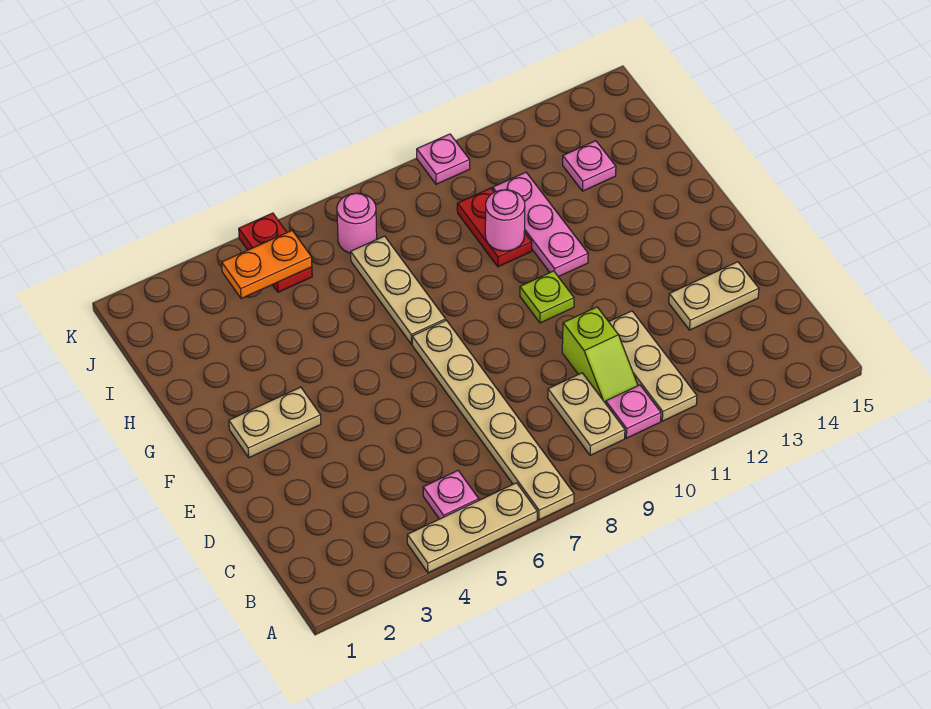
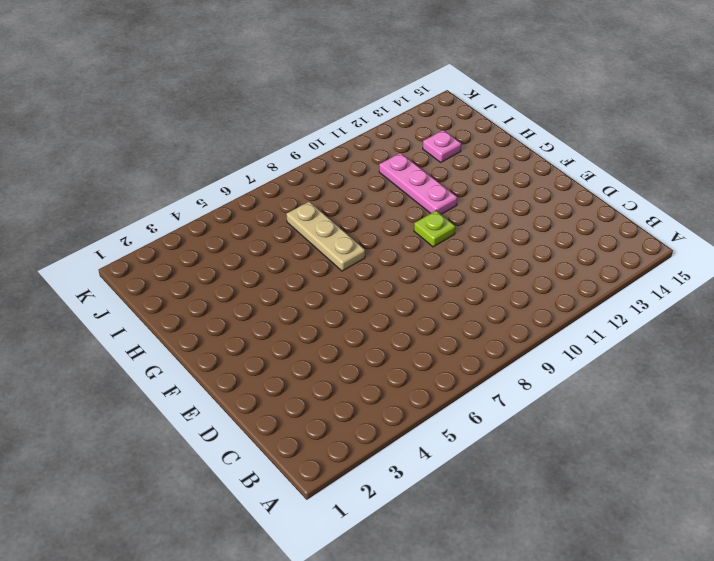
none -> tan plate A4:A6 level 1
none -> tan plate A7:F7 level 1
none -> pink plate B5 level 1

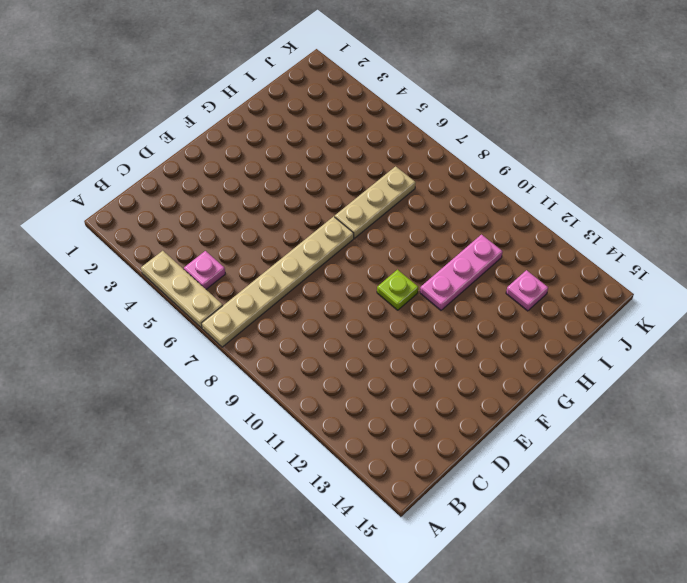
none -> tan plate B9:C9 level 1
none -> pink plate B10 level 1
none -> tan plate B11:D11 level 1

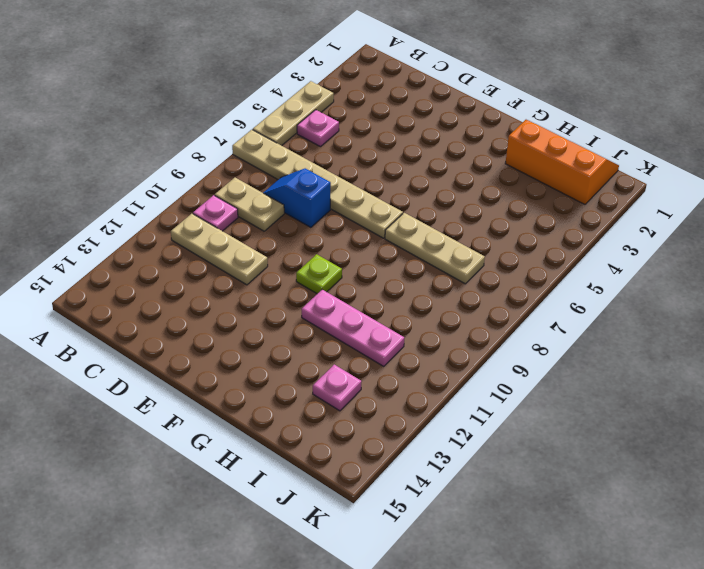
blue slope C8:D8 level 1 top D -> none
orange slope H1:J2 level 1 top 2 -> none
none -> lime slope C10:D10 level 1 top D
none -> tan plate D13:D14 level 1
none -> tan plate F2:F3 level 1

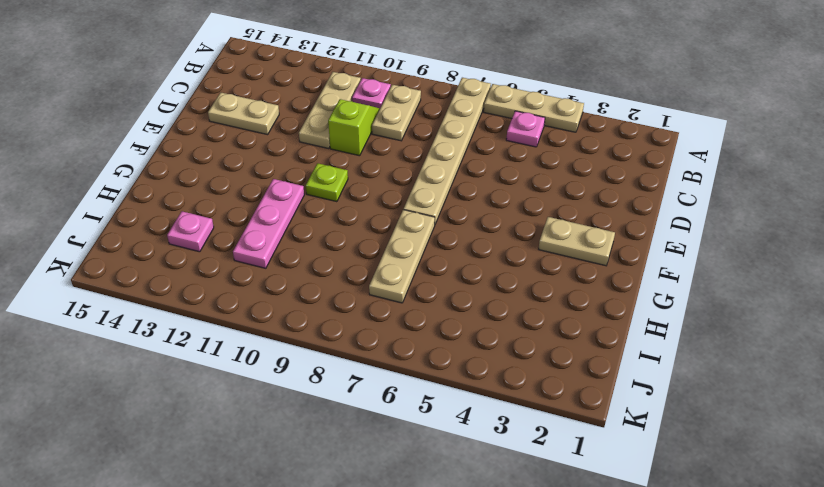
none -> red plate H10:I10 level 1
none -> red plate J5:K5 level 1
none -> pink round brick J7 level 1

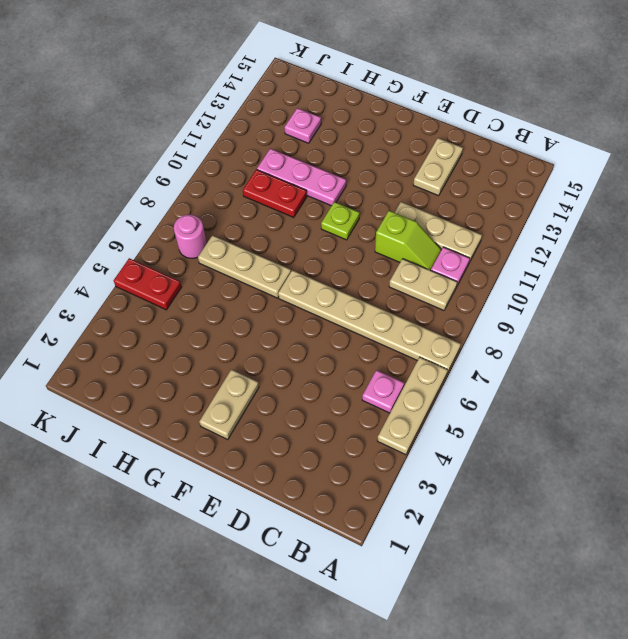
none -> pink plate K10 level 1
none -> pink round brick H10 level 2
none -> orange plate J4:J5 level 2

